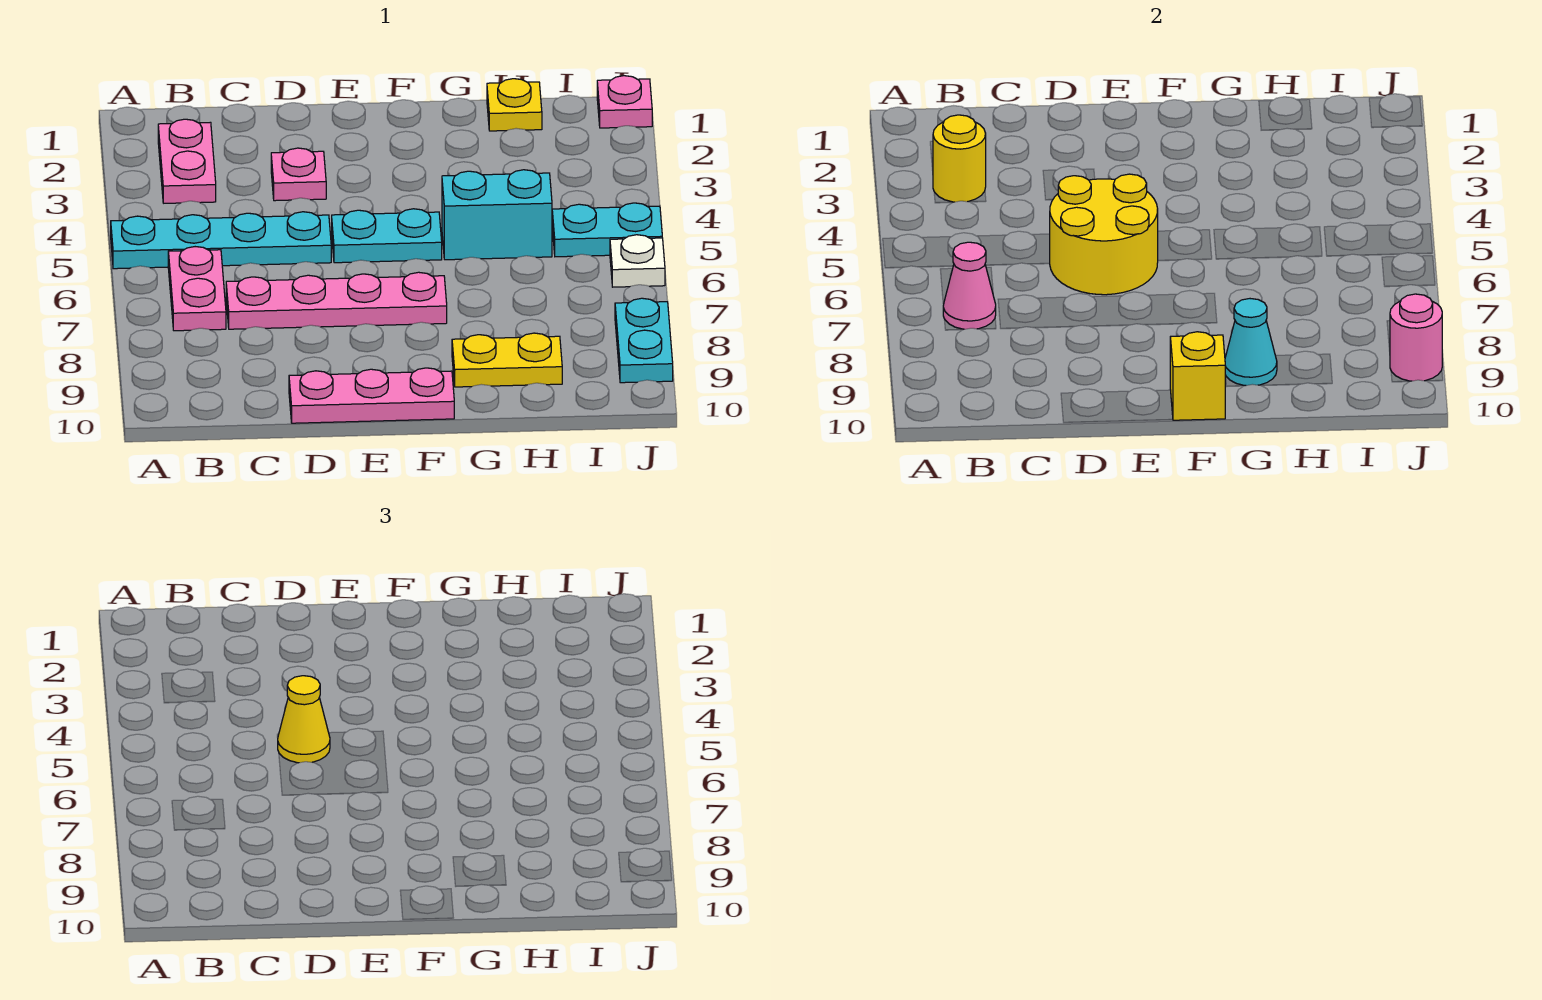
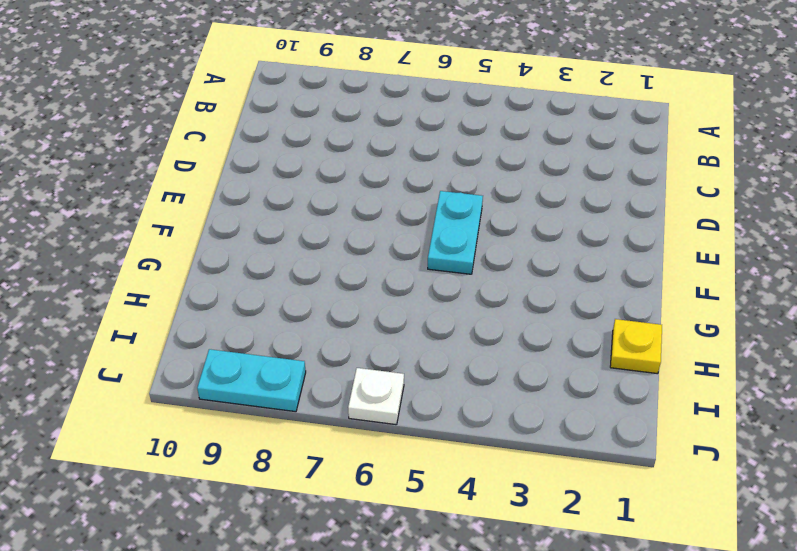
none -> cyan plate A5:D5 level 1
none -> pink plate B2:B3 level 1
none -> pink plate B6:B7 level 1

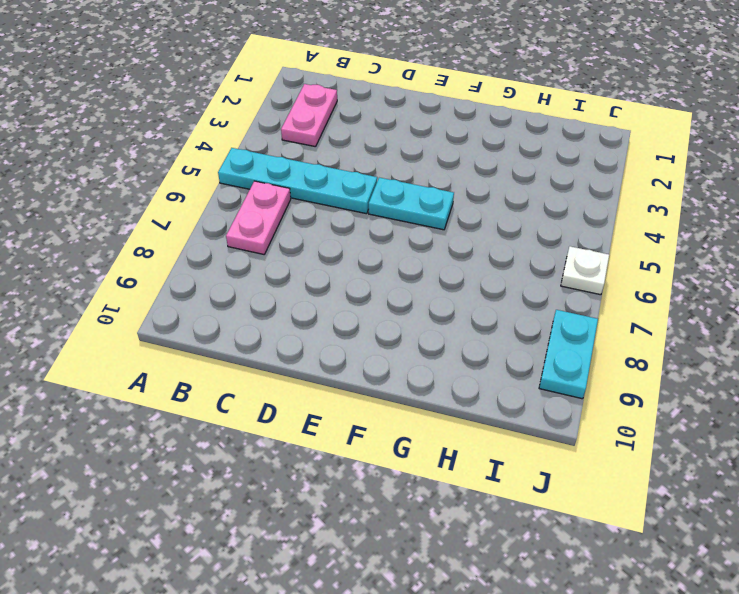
none -> pink plate C7:F7 level 1
none -> pink plate D3 level 1
none -> pink plate D10:F10 level 1

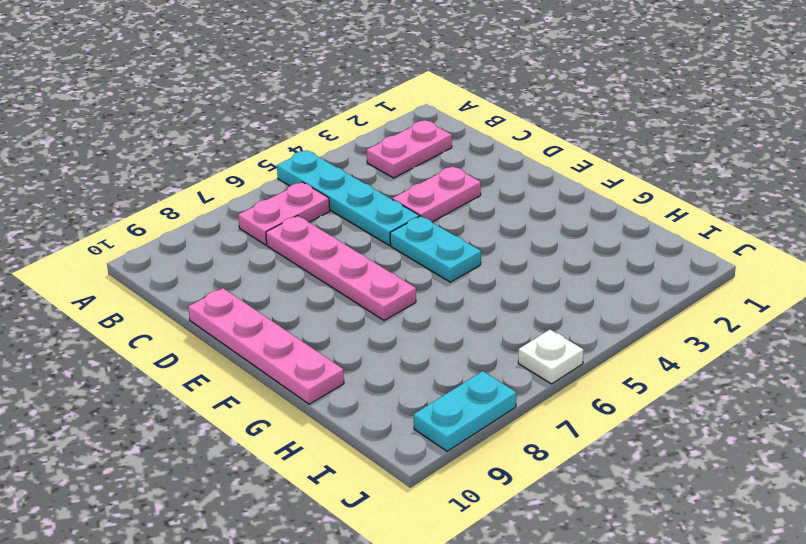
pink plate D3:D4 level 1 -> pink plate D3 level 1
pink plate D10:G10 level 1 -> pink plate D10:F10 level 1
none -> cyan brick G5:H5 level 1
none -> yellow plate G9:H9 level 1
none -> yellow plate H1 level 1

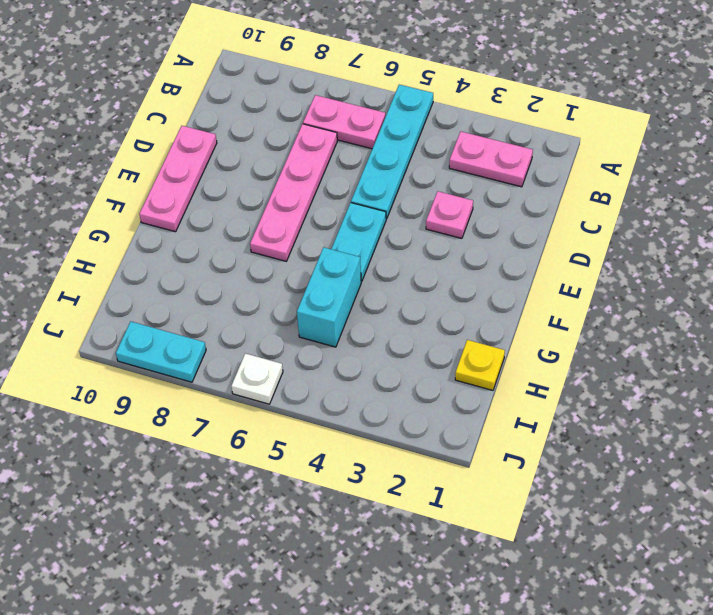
none -> yellow plate G9:H9 level 1
none -> cyan plate I5:J5 level 1
none -> pink plate J1 level 1

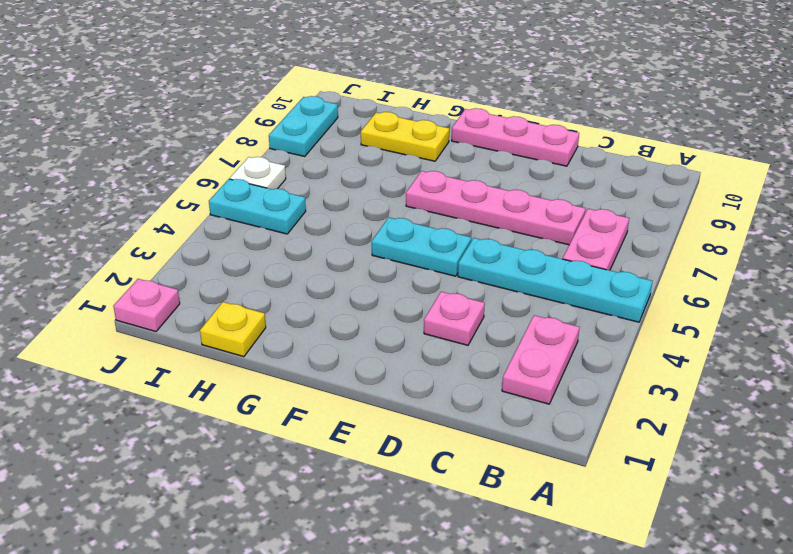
none -> cyan brick G5:H5 level 1
none -> yellow round brick B3 level 2
none -> pink cone B7 level 2

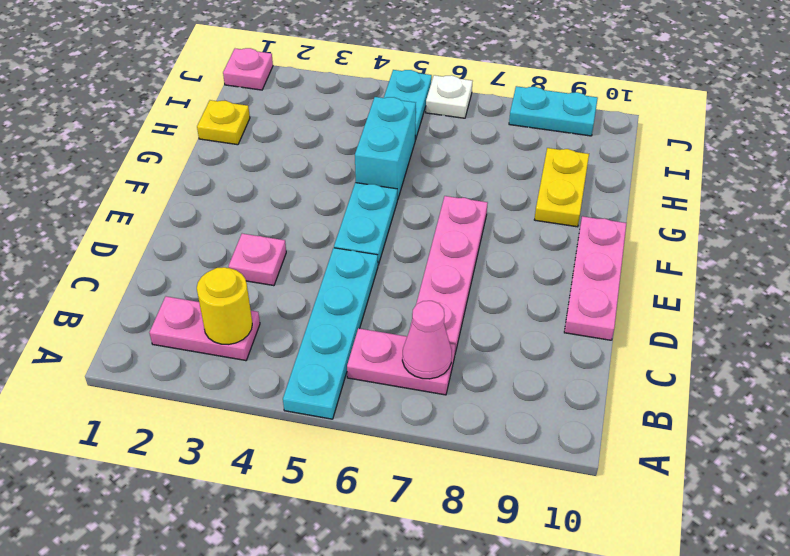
none -> yellow round brick D5:E6 level 2
none -> yellow brick F10 level 2
none -> cyan cone G9 level 2

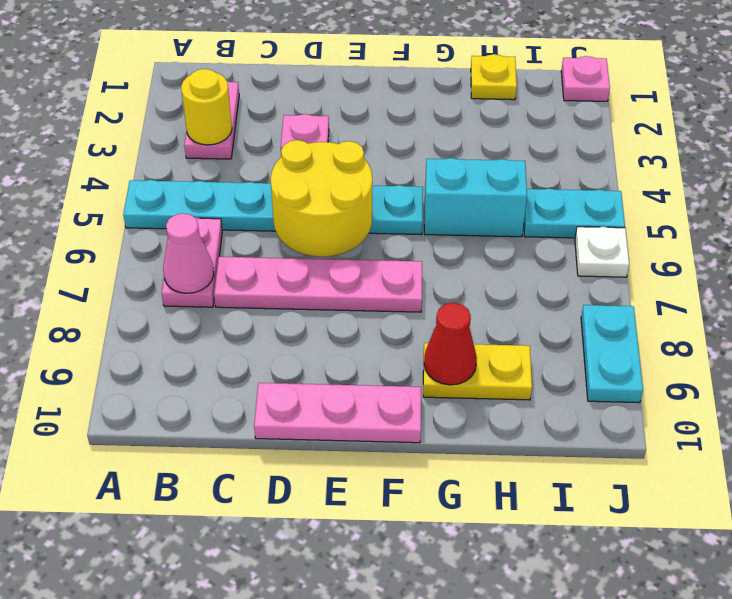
red cone G9 level 2 -> cyan cone G9 level 2
none -> yellow brick F10 level 2
none -> pink round brick J9 level 2
none -> yellow cone D5 level 3

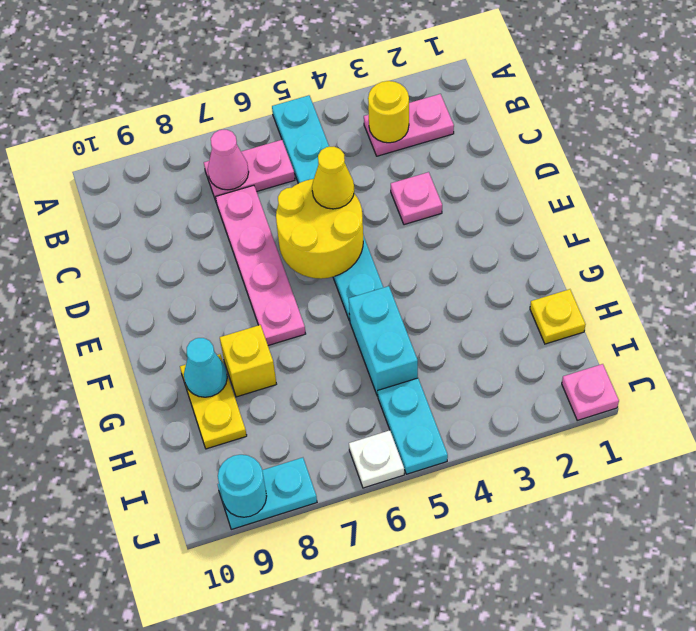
yellow brick G8 level 1 -> yellow brick F10 level 2
cyan round brick J9 level 2 -> pink round brick J9 level 2
none -> pink plate D10:F10 level 1

